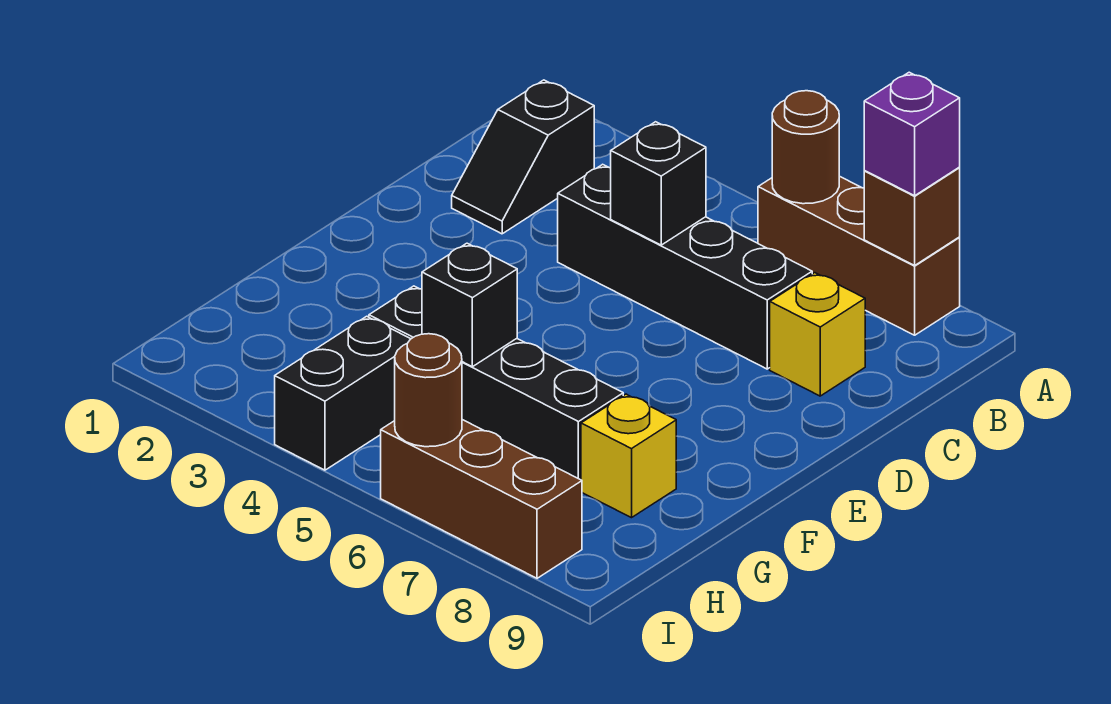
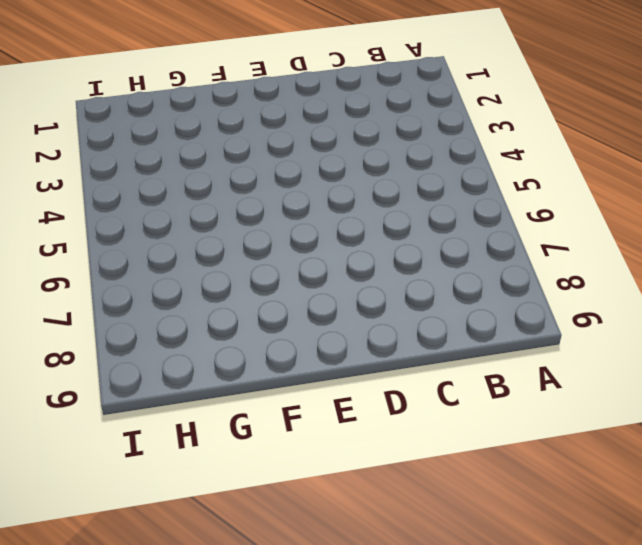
none -> brown brick A6:A8 level 1
none -> black slope B2:C2 level 1 top B
none -> black brick C4:C7 level 1

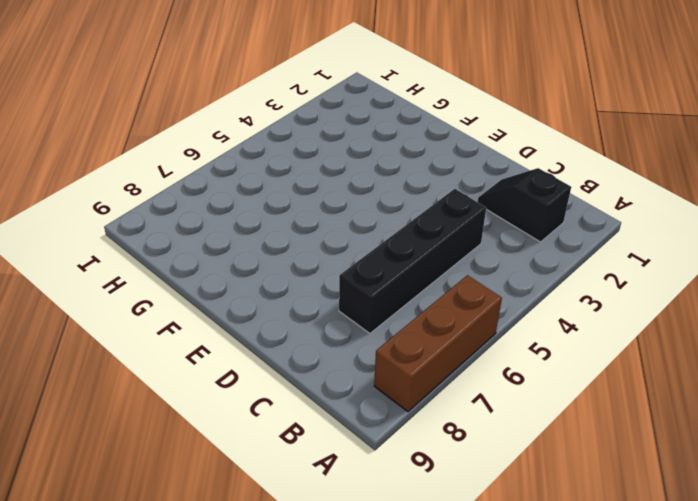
none -> yellow brick C8 level 1
none -> black brick G4:G7 level 1
none -> yellow brick G8 level 1

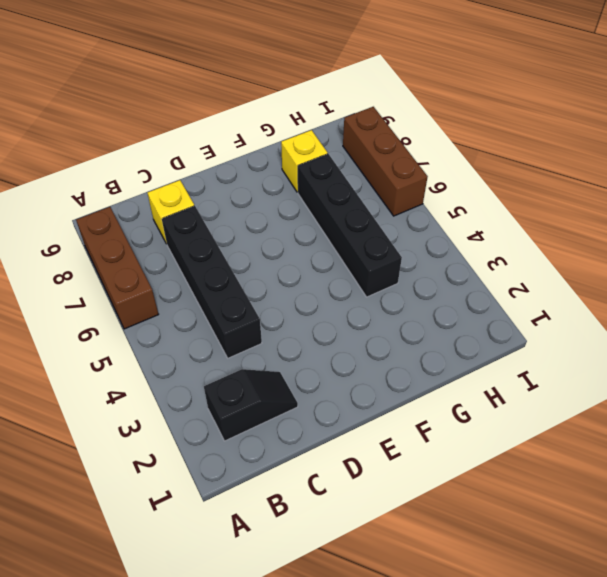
none -> black brick H4:I4 level 1
none -> brown round brick A6 level 2
none -> brown brick A8 level 2

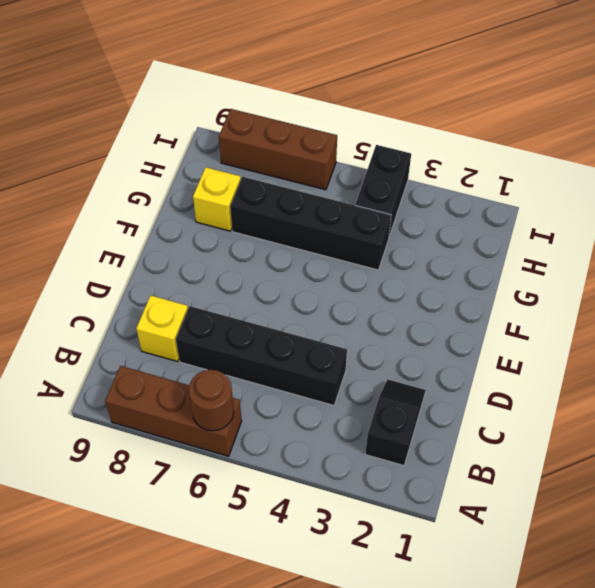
none -> brown brick A8 level 2
none -> black brick C5 level 2
none -> black brick G5 level 2

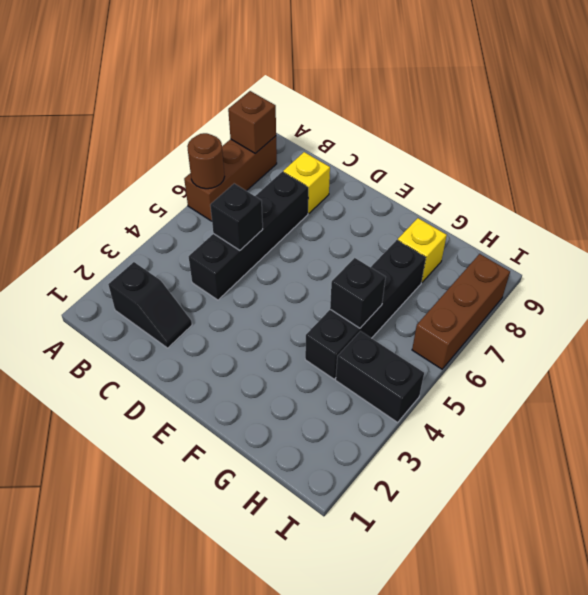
none -> brown round brick I6 level 2
none -> purple brick A8 level 3

